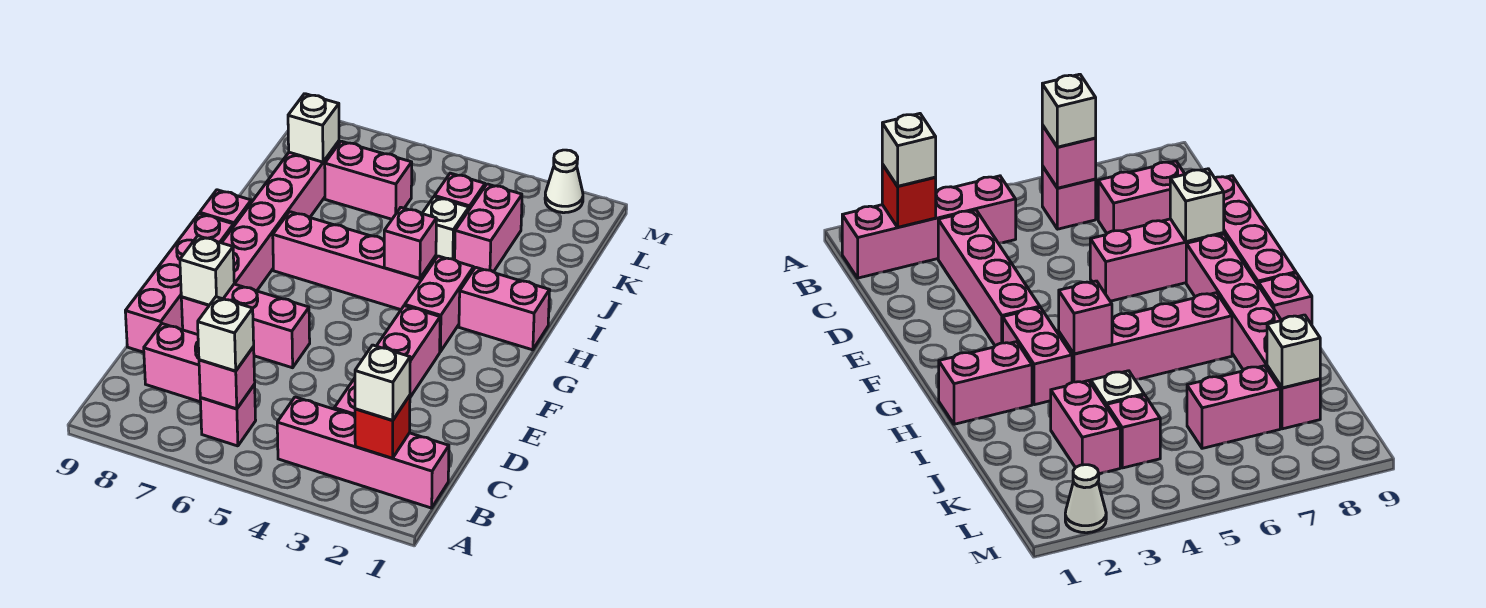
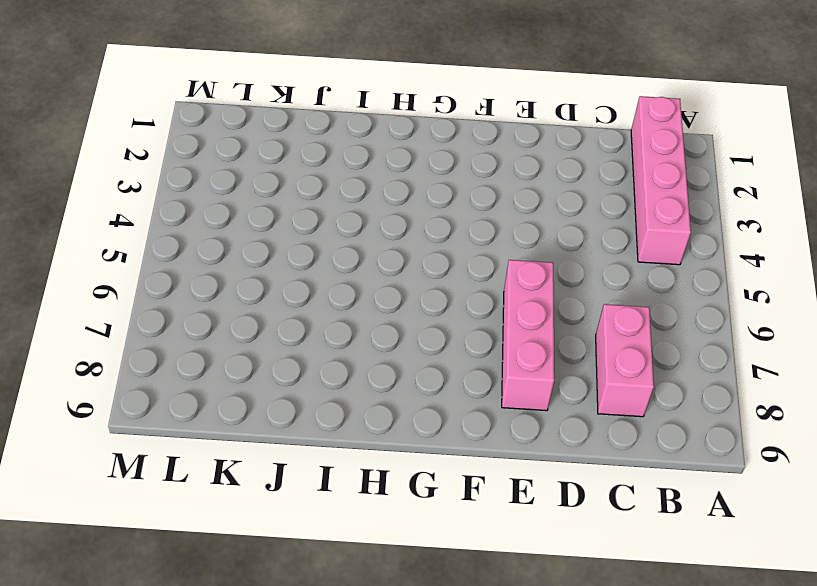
none -> pink brick B6 level 1
none -> pink brick C3:F3 level 1
none -> pink brick D9:G9 level 1

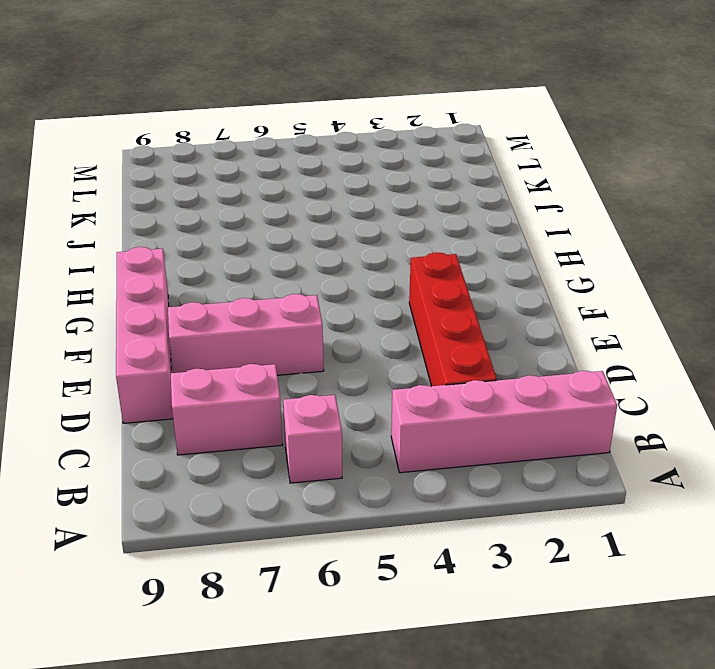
red brick C3:F3 level 1 -> pink brick C3:F3 level 1
none -> pink brick F8:K8 level 1
none -> pink brick G3:H3 level 1
none -> pink brick H1:H2 level 1

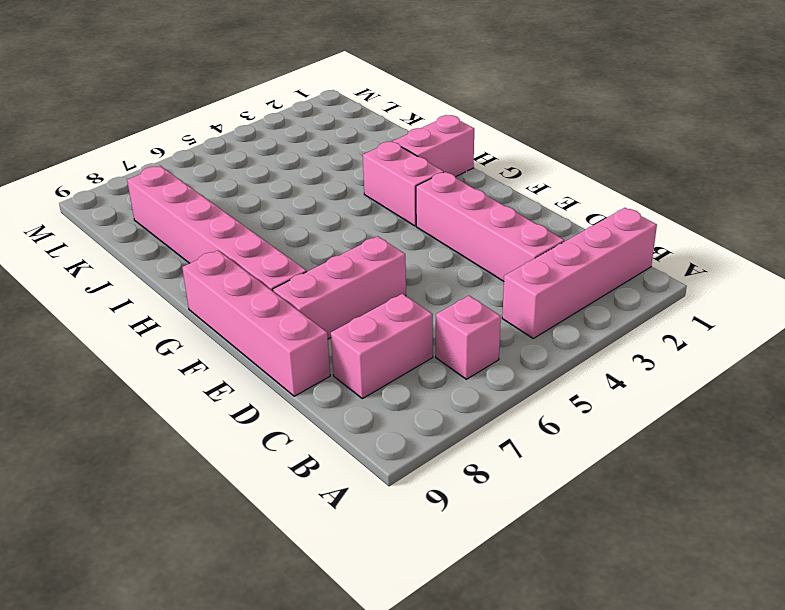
none -> pink brick H4:H7 level 1
none -> pink brick H9 level 1
none -> pink brick J3:K3 level 1

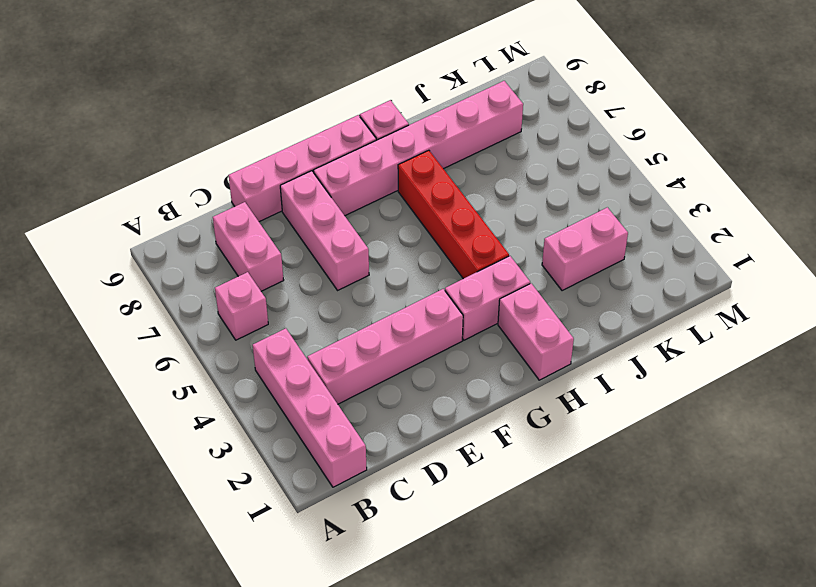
red brick H4:H7 level 1 -> pink brick H4:H7 level 1
none -> white brick J4 level 1
none -> pink brick K4 level 1
none -> pink brick K6:K7 level 1

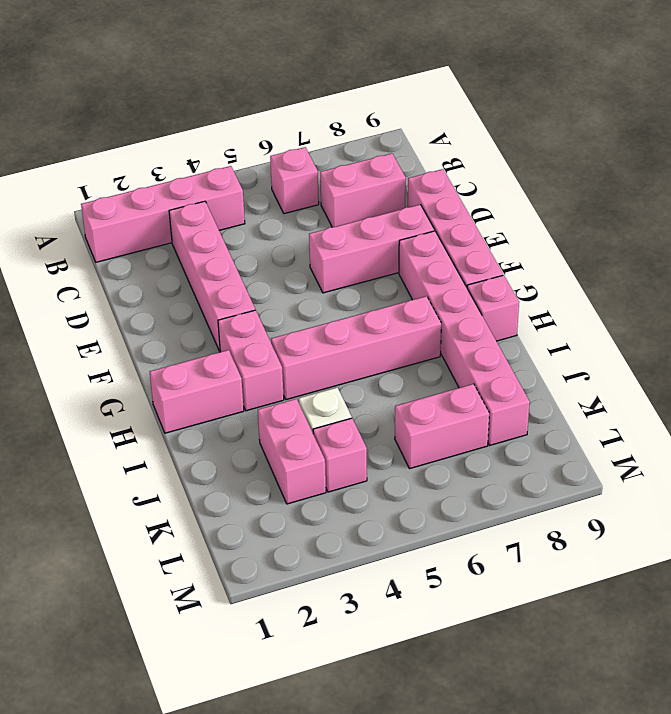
none -> white cone M2 level 1
none -> red brick B2 level 2
none -> pink brick B6 level 2

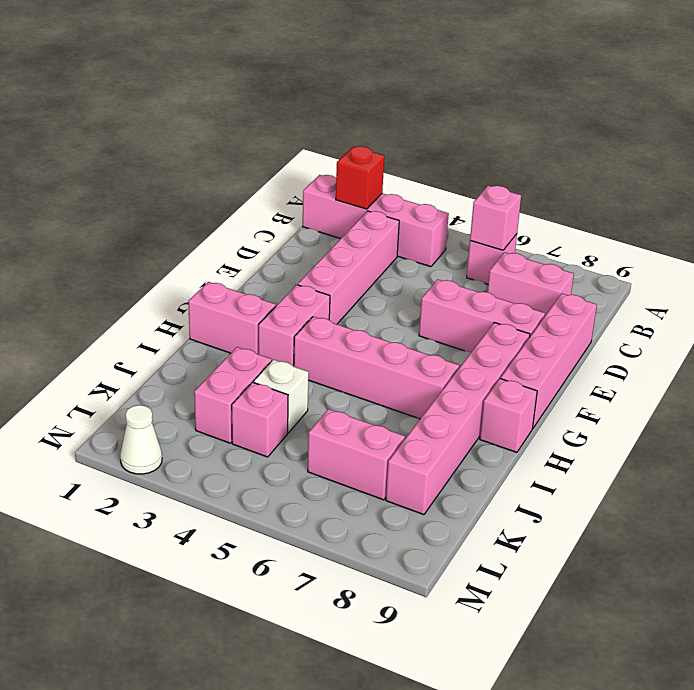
none -> white brick E8 level 2
none -> pink brick H4 level 2
none -> white brick K8 level 2

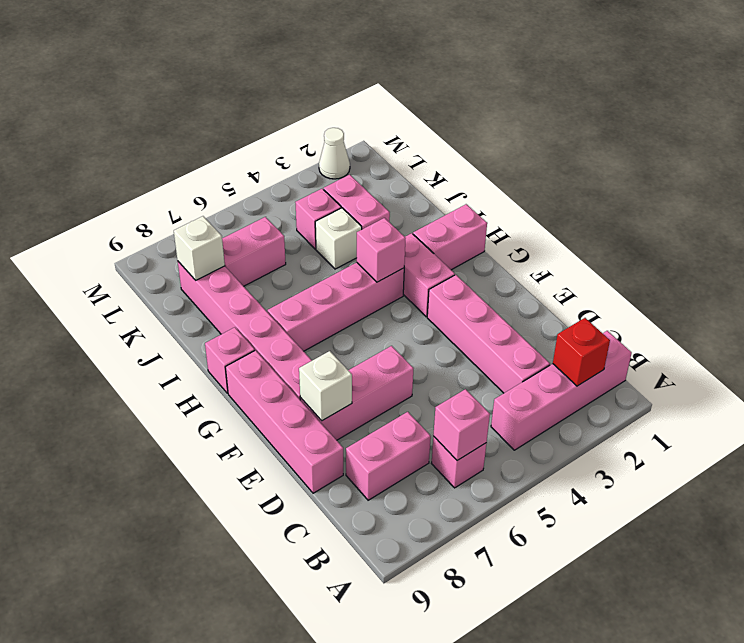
none -> white brick B2 level 3
none -> white brick B6 level 3

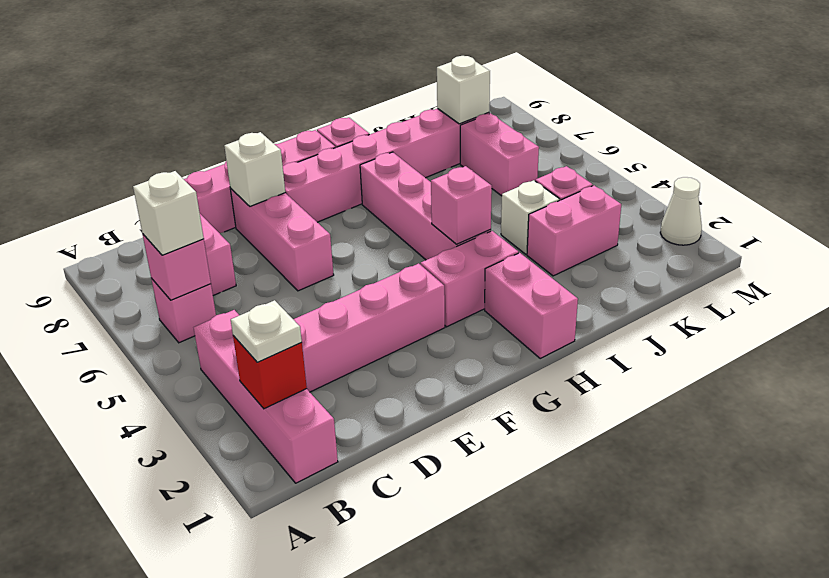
white plate B2 level 3 -> white brick B2 level 3

